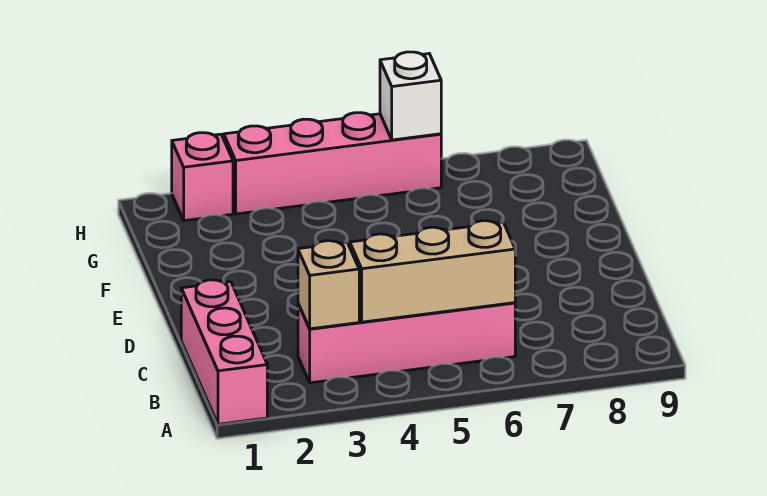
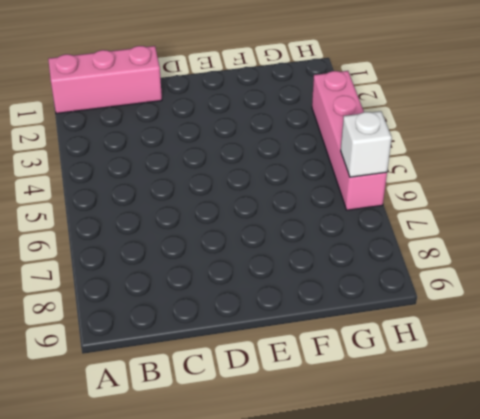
none -> pink brick B3:B6 level 1
none -> pink brick H2 level 1

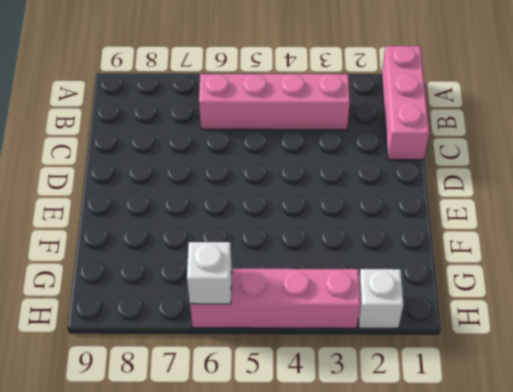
white brick H2 level 1 -> pink brick H2 level 1
none -> tan brick B3 level 2
none -> tan brick B4:B6 level 2

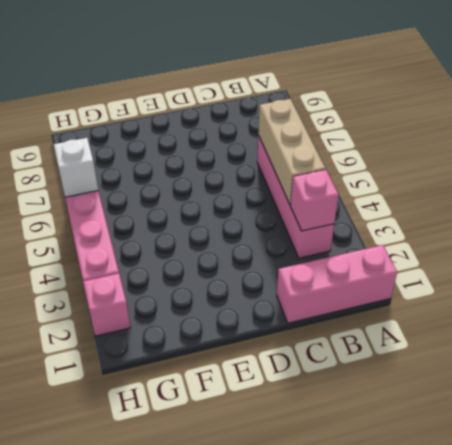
pink brick B3 level 2 -> tan brick B3 level 2

